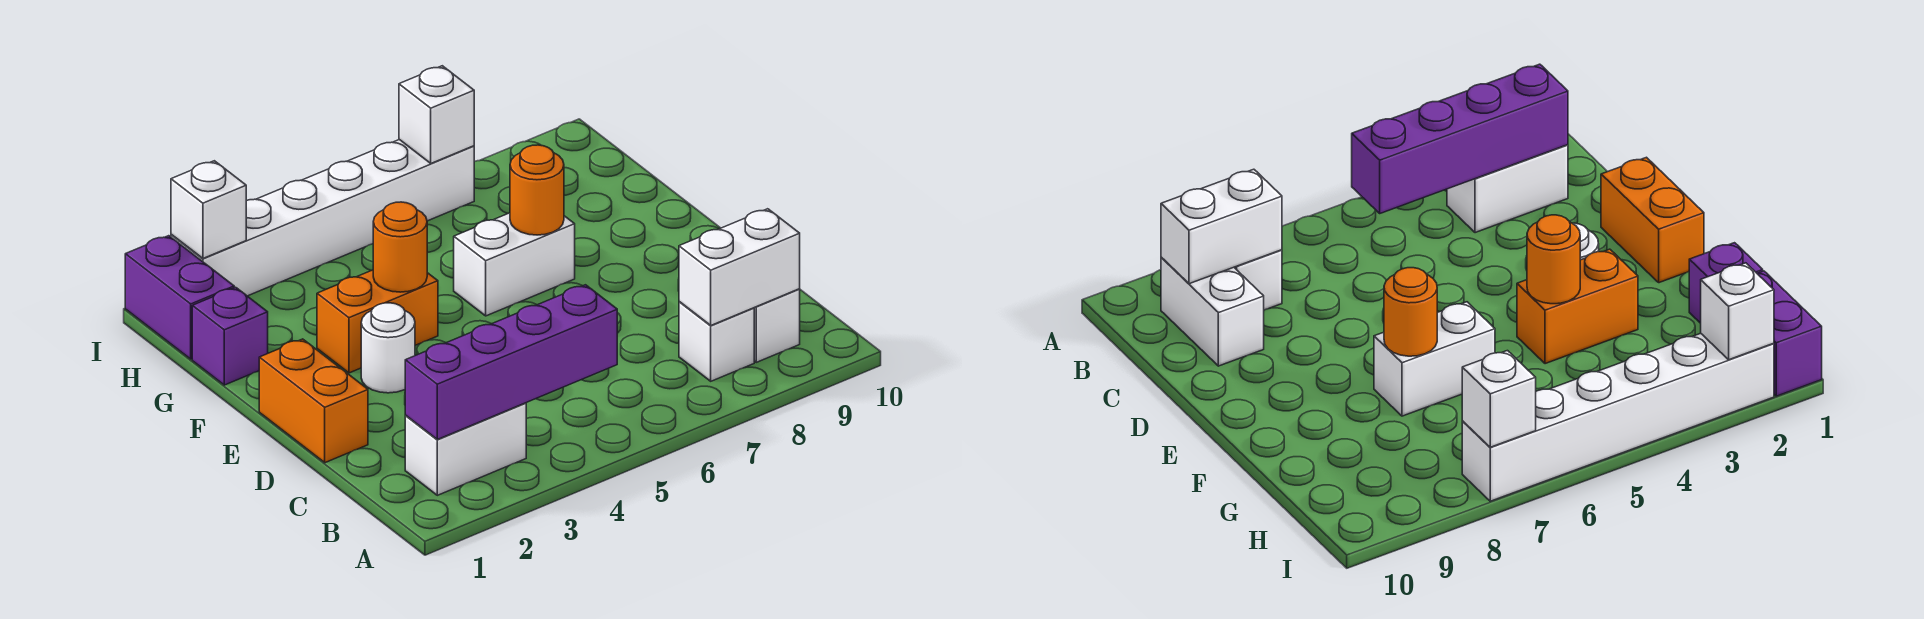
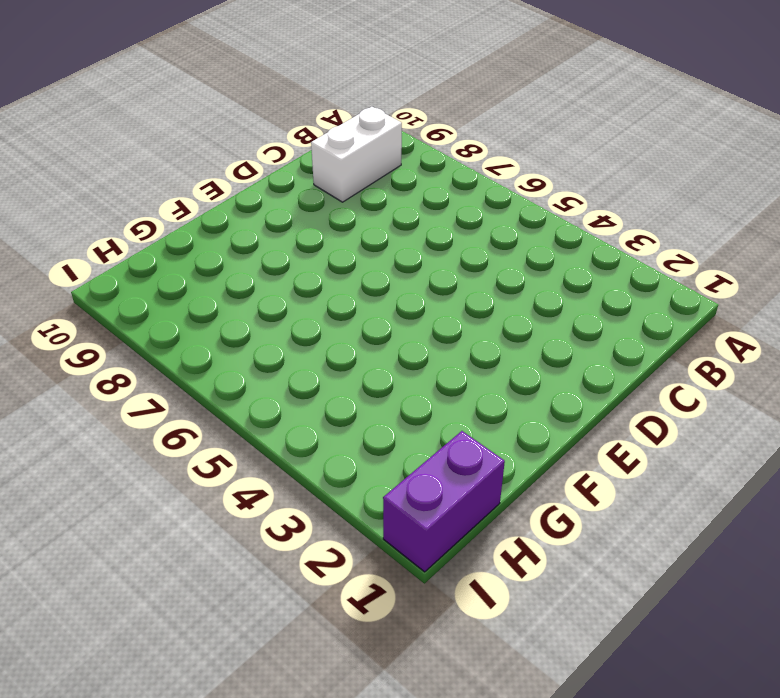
none -> white brick B2:B3 level 1
none -> white brick B8 level 1
none -> orange brick D1:E1 level 1

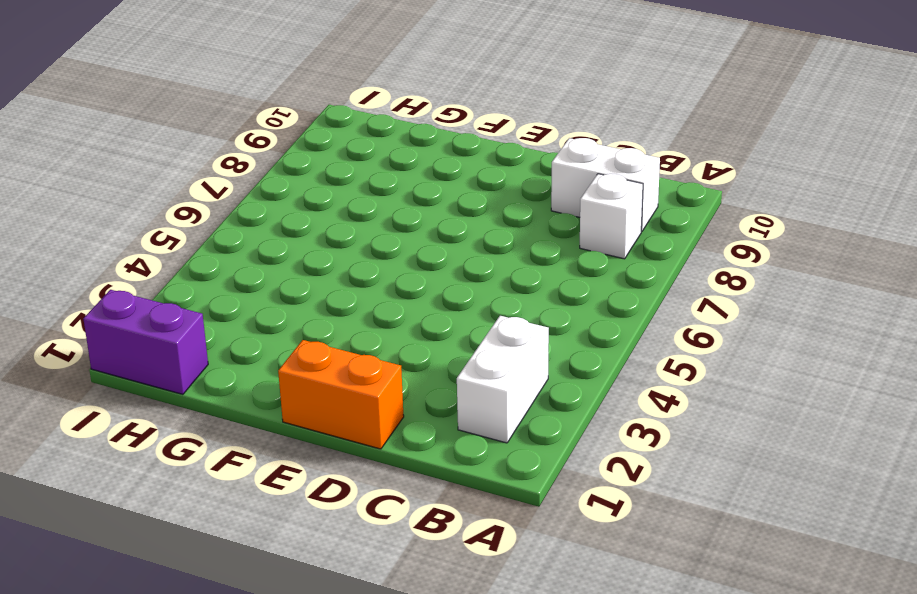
none -> white round brick E3 level 1
none -> orange brick F3:F4 level 1
none -> white brick F6:F7 level 1

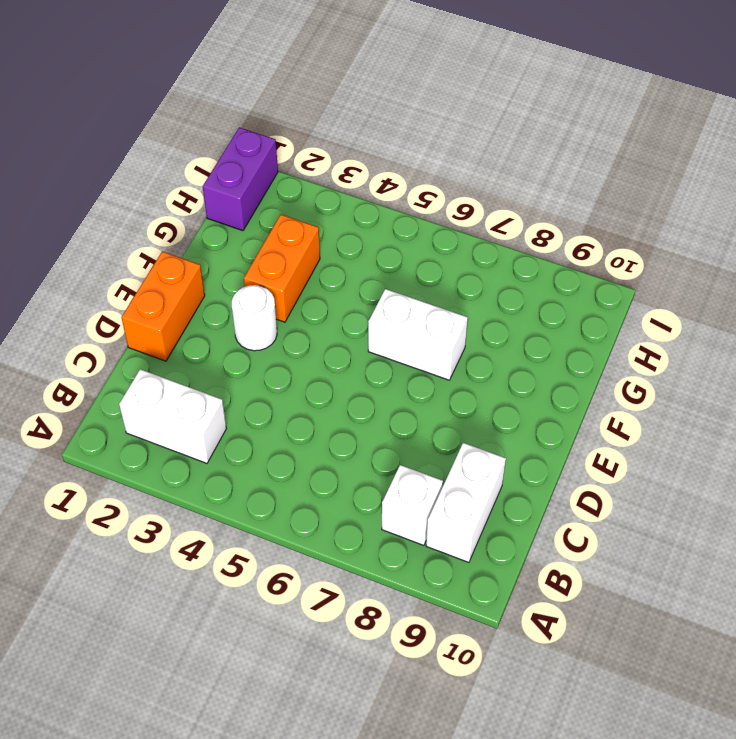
orange brick F3:G3 level 1 -> orange brick F3:F4 level 1
none -> purple brick G1 level 1
none -> white brick I2:I7 level 1
none -> purple brick B2:B5 level 2

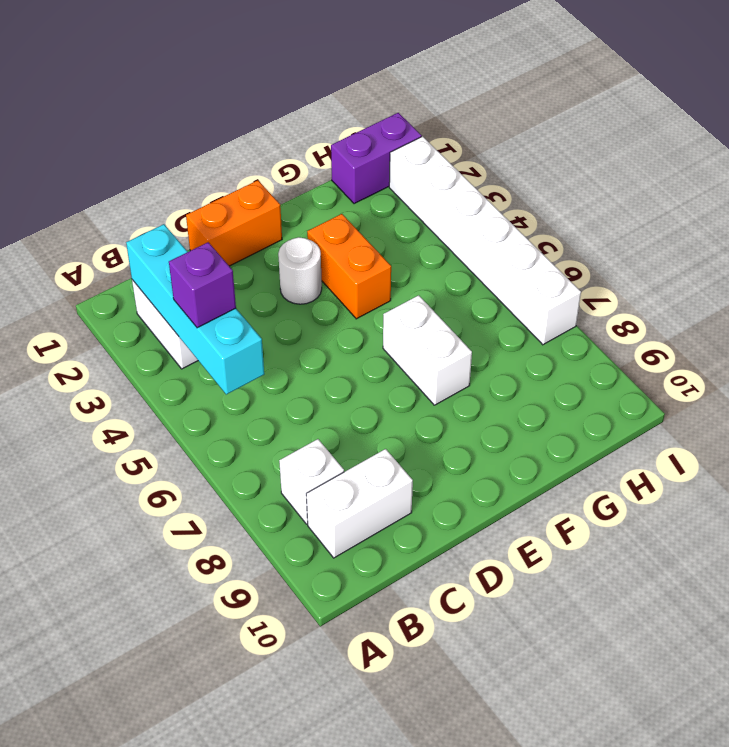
cyan brick B2:B5 level 2 -> purple brick B2:B5 level 2
purple brick B4 level 3 -> purple brick G1 level 1
none -> white brick B8:B9 level 2
none -> orange round brick F4 level 2
none -> orange round brick F7 level 2

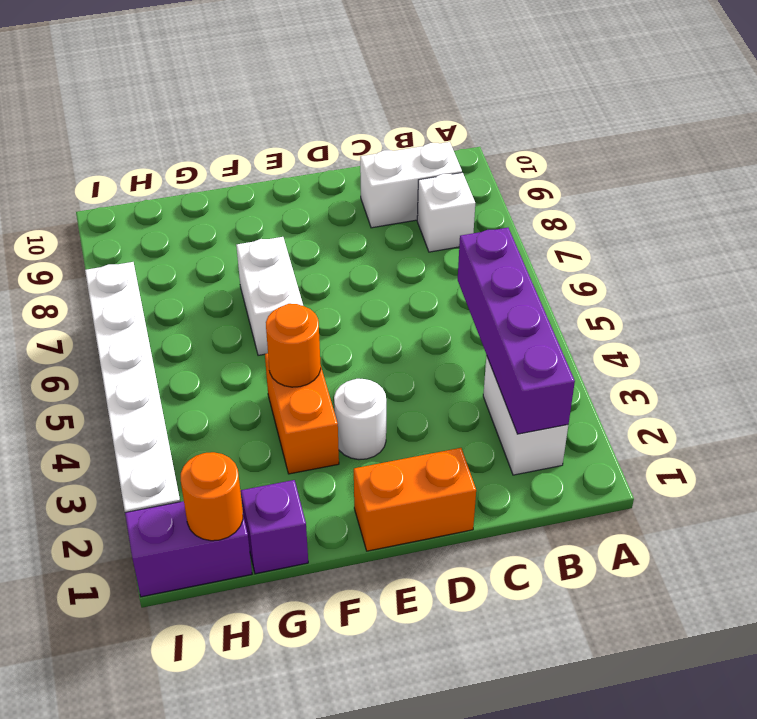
orange round brick H1 level 2 -> orange round brick F7 level 2
none -> white brick B8:B9 level 2
none -> white brick I2 level 2
none -> white brick I7 level 2

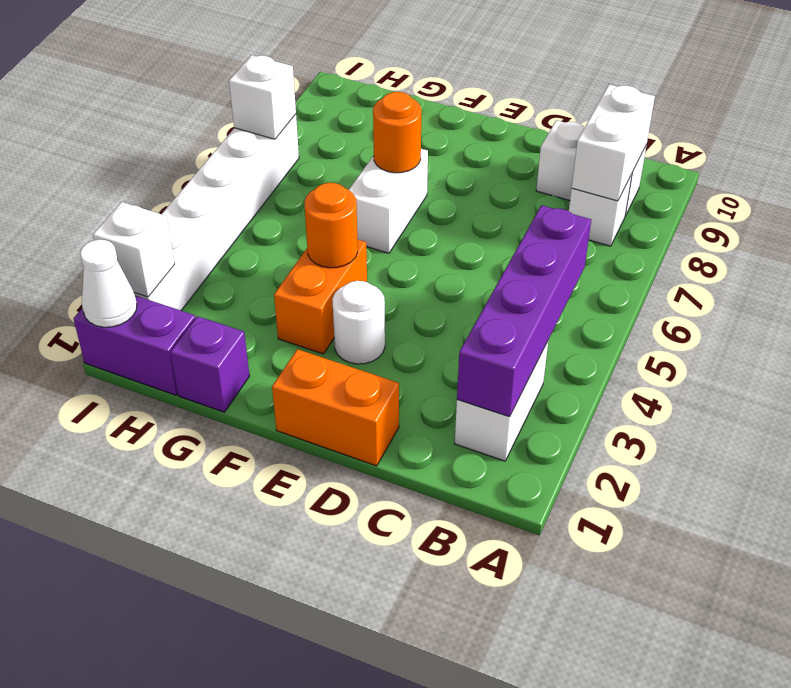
white cone I1 level 2 -> none

